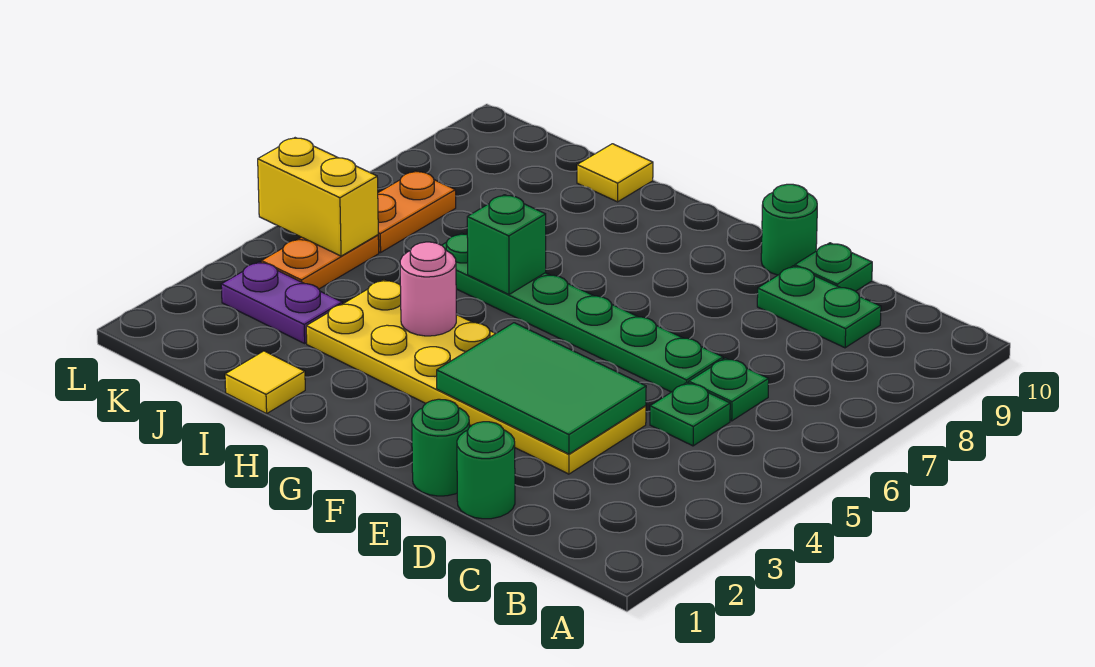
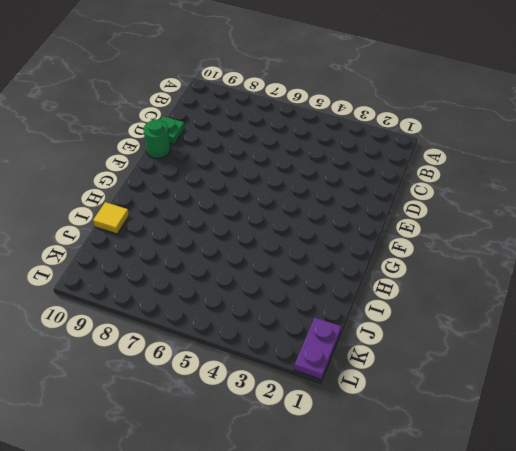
purple plate K1:L1 level 1 -> purple plate J3:K3 level 1
none -> green plate C5 level 1
none -> green plate C6 level 1
none -> green plate C9:D9 level 1

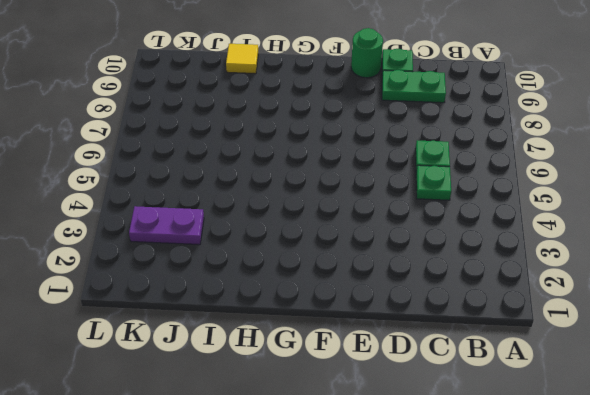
none -> green round brick D1 level 1
none -> yellow plate D3:I4 level 1
none -> green plate D6:I6 level 1

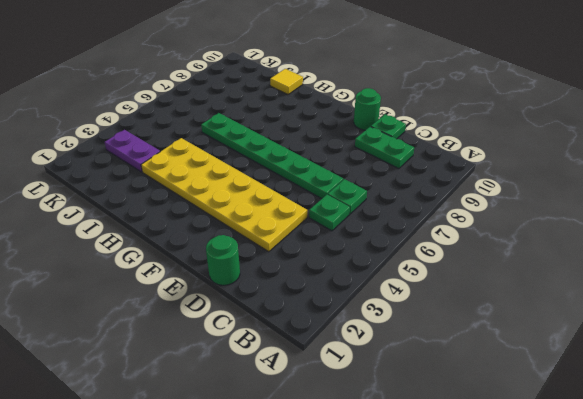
none -> green round brick E1 level 1
none -> yellow tile I1 level 1
none -> orange plate K4:K5 level 1

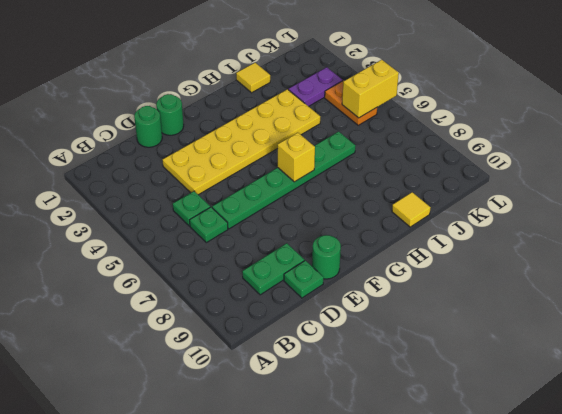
yellow brick G6 level 2 -> none
none -> orange plate K6:K7 level 1
none -> green tile D3:F4 level 2
none -> pink round brick H4 level 2

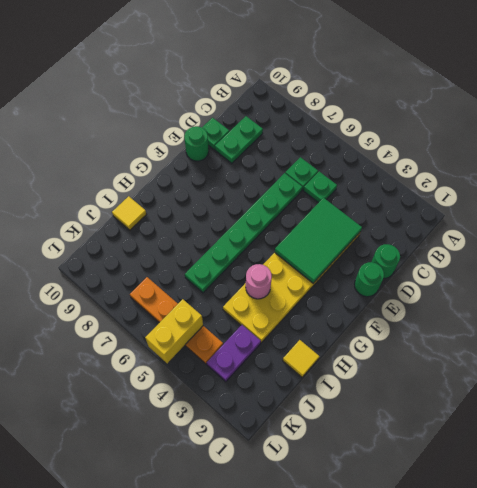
none -> green brick H6 level 2

